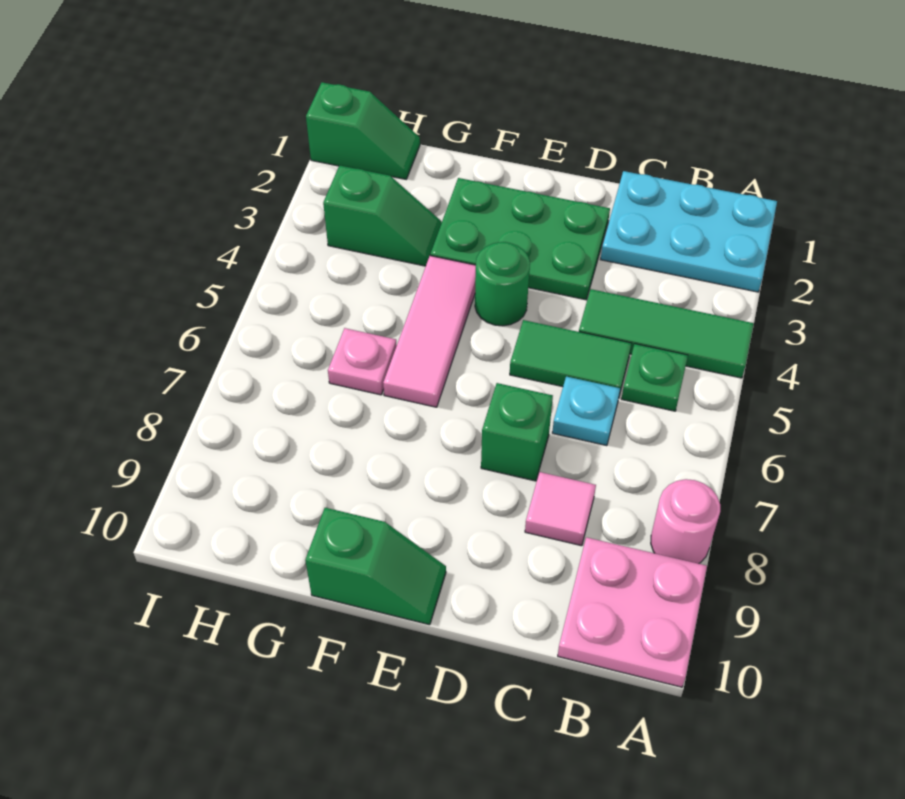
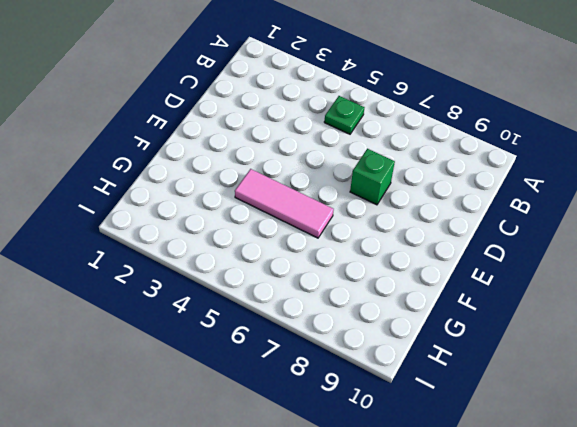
none -> cyan plate A1:C2 level 1
none -> green tile A4:C4 level 1
none -> pink round brick A8 level 1

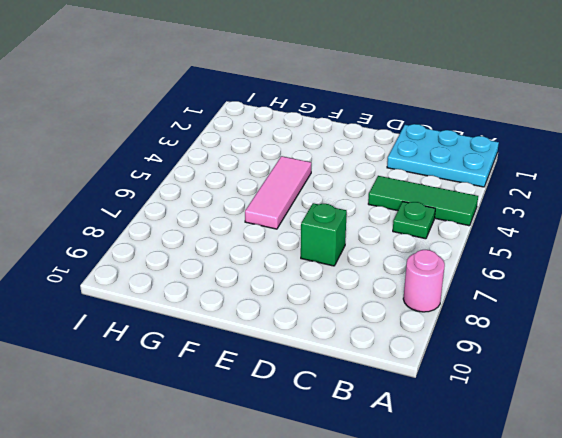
none -> pink plate A9:B10 level 1
none -> green tile C5:D5 level 1
none -> cyan plate C6 level 1

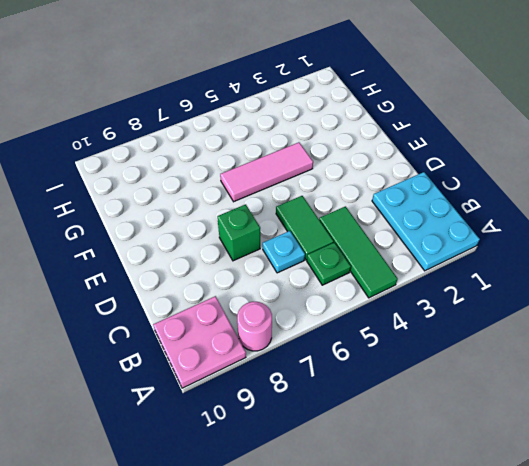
none -> pink tile C8 level 1
none -> green plate D2:F3 level 1
none -> green round brick E4 level 1

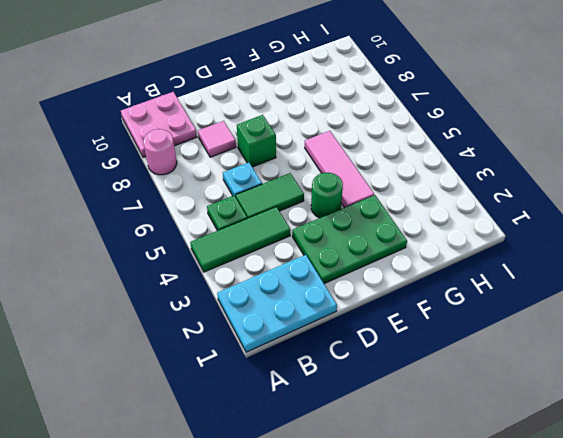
none -> green slope E10:F10 level 1 top F
none -> green slope G3:H3 level 1 top H
none -> pink plate G6 level 1

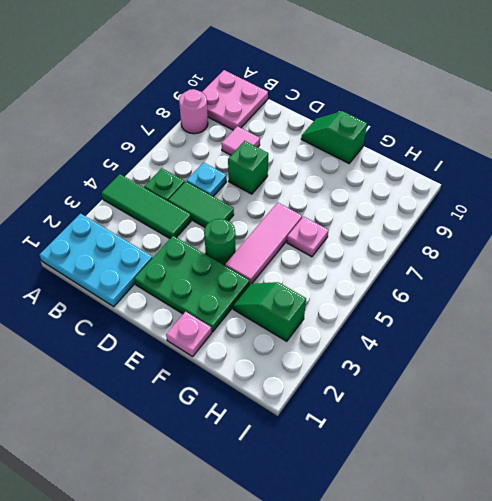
pink plate F1 level 1 -> none
none -> green slope H1:I1 level 1 top I

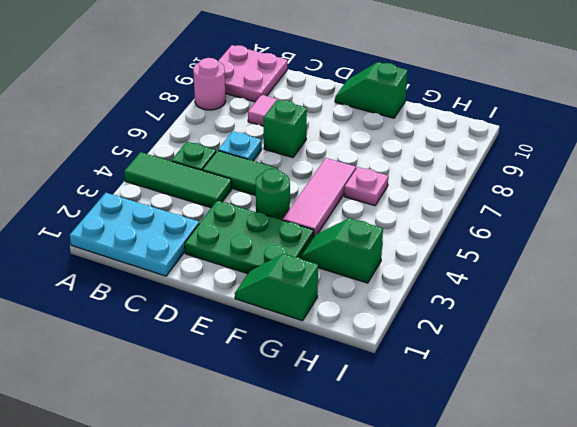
green slope F1:G1 level 1 top G -> green slope H1:I1 level 1 top I

